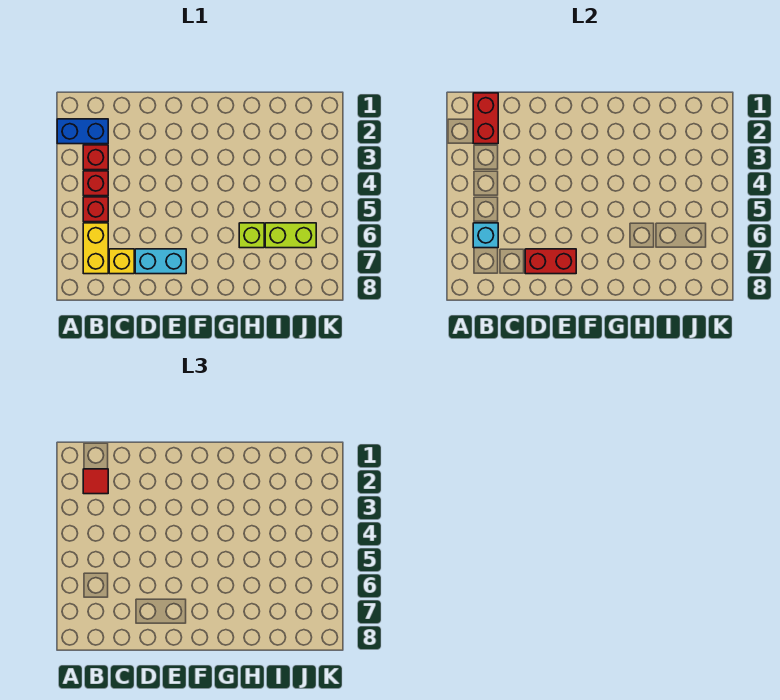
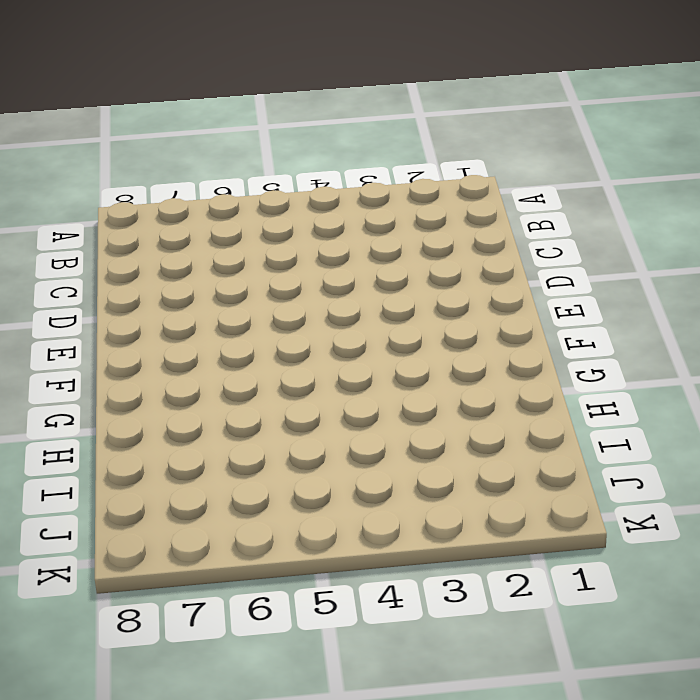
none -> blue brick A2:B2 level 1
none -> red brick B3 level 1
none -> red brick B4 level 1

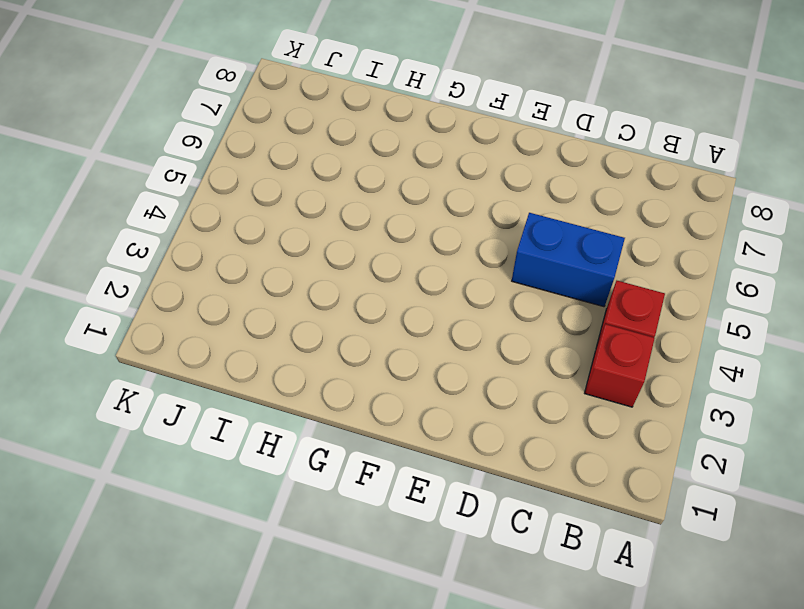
blue brick C5:D5 level 1 -> blue brick A2:B2 level 1
none -> red brick B5 level 1
none -> yellow brick B6:B7 level 1
none -> yellow brick C7 level 1

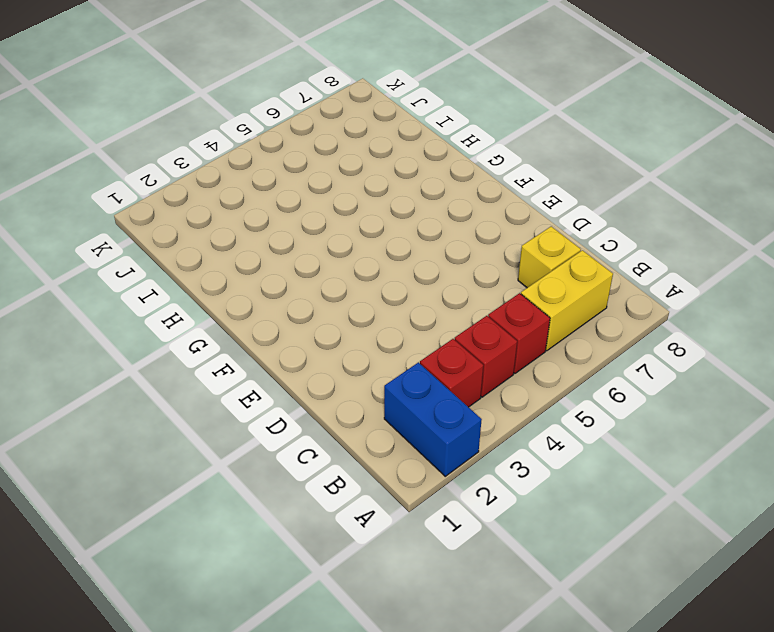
none -> cyan brick D7:E7 level 1
none -> lime brick H6 level 1
none -> lime brick I6:J6 level 1

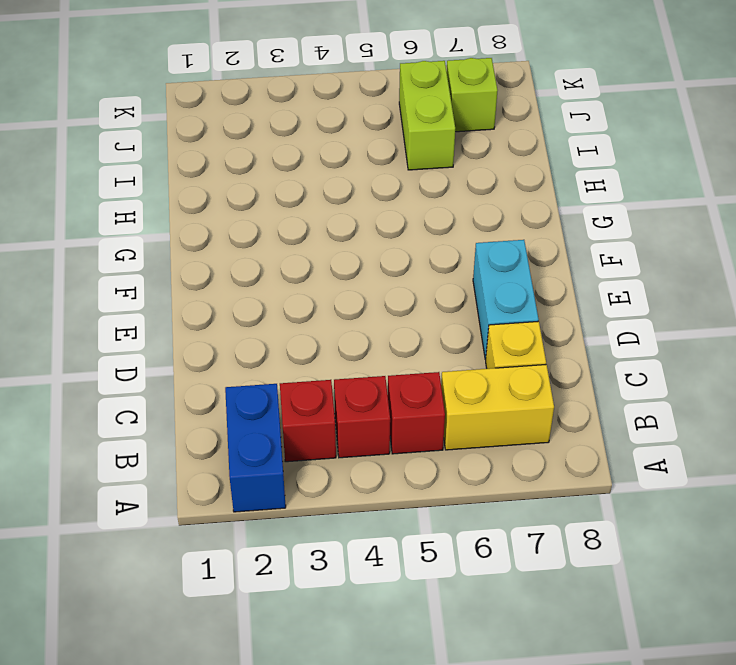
lime brick J7 level 1 -> lime brick H6 level 1
none -> red brick B1:B2 level 2
none -> cyan brick B6 level 2
none -> red brick D7:E7 level 2

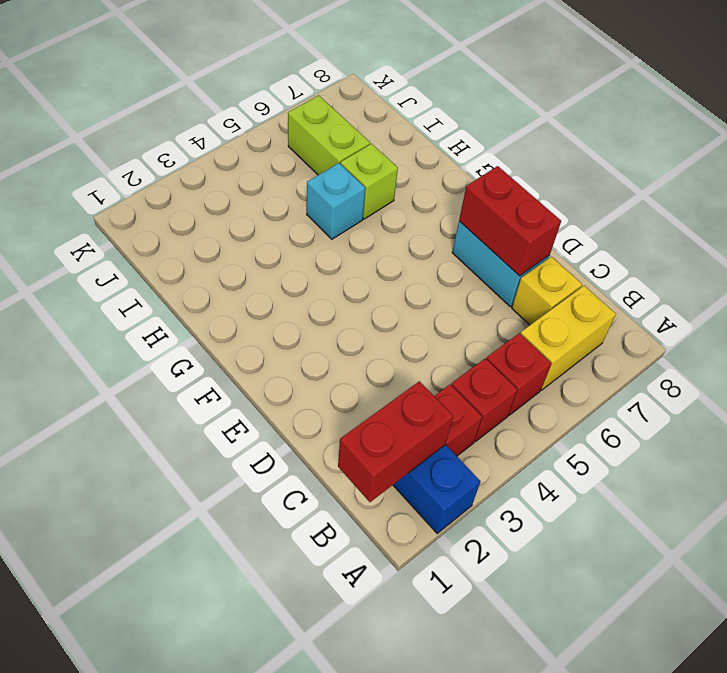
cyan brick H5 level 1 -> cyan brick B6 level 2
none -> red tile B2 level 3

